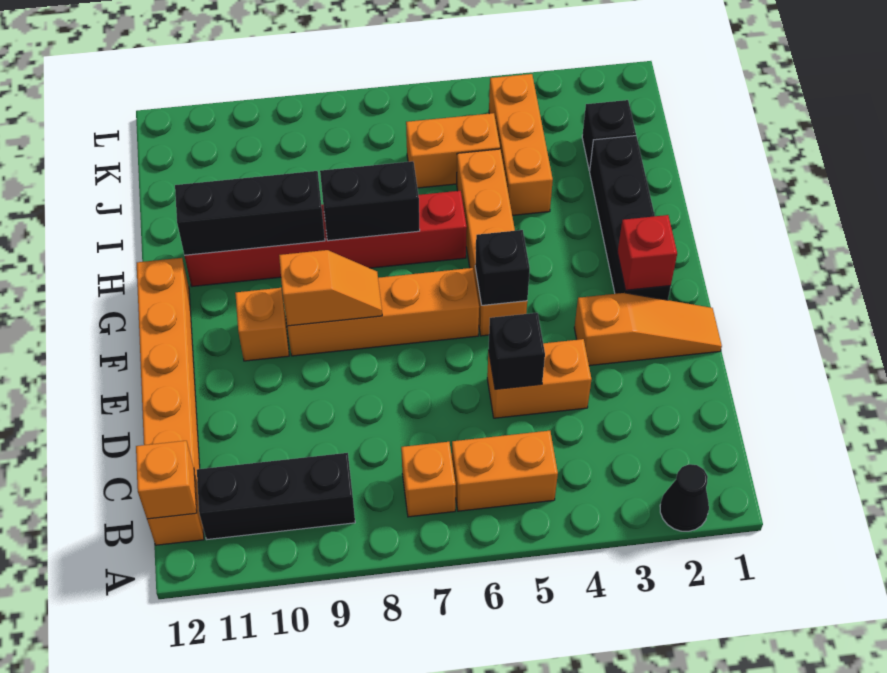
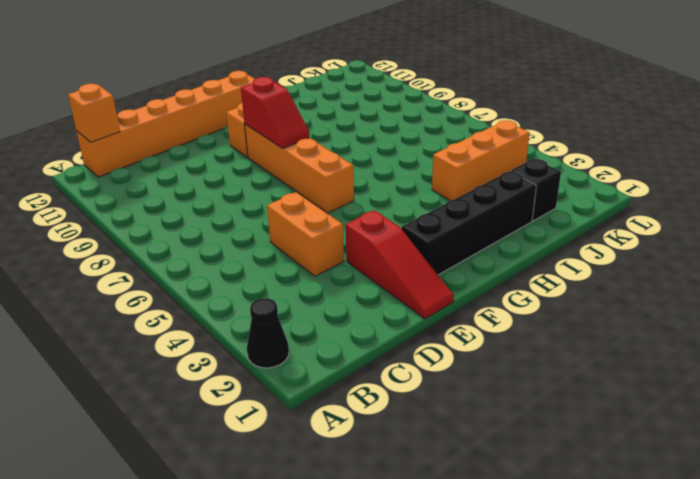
red slope E1:E3 level 1 top 3 -> orange slope E1:E3 level 1 top 3
red slope F8:F9 level 2 top 9 -> orange slope F8:F9 level 2 top 9
none -> orange brick B5:B6 level 1
none -> orange brick B7 level 1
none -> black brick B9:B11 level 1

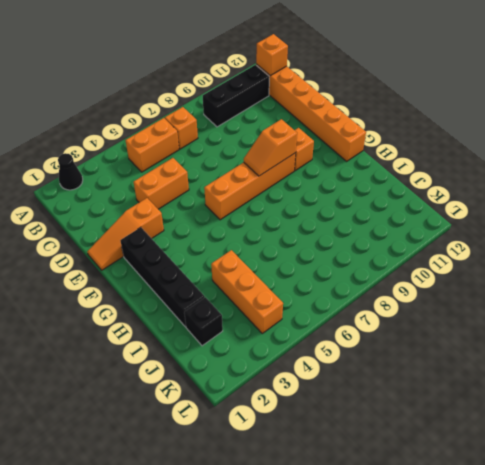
none -> orange brick F5:I5 level 1
none -> red brick H6:H11 level 1
none -> orange brick J5:J6 level 1

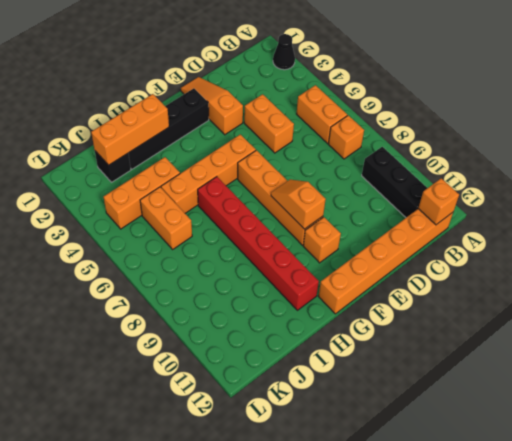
orange brick H2:J2 level 2 -> none
none -> black brick D5 level 2
none -> red brick F2 level 2
none -> black brick F5 level 2

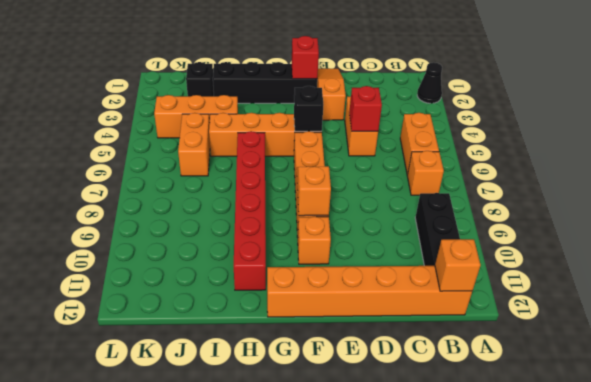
red brick D5 level 2 -> black brick D5 level 2
none -> black brick H7:H8 level 2
none -> black brick H9:H11 level 2

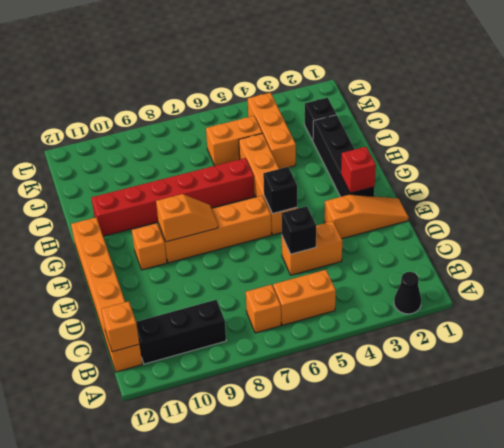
none -> black brick H7:H8 level 2
none -> black brick H9:H11 level 2

